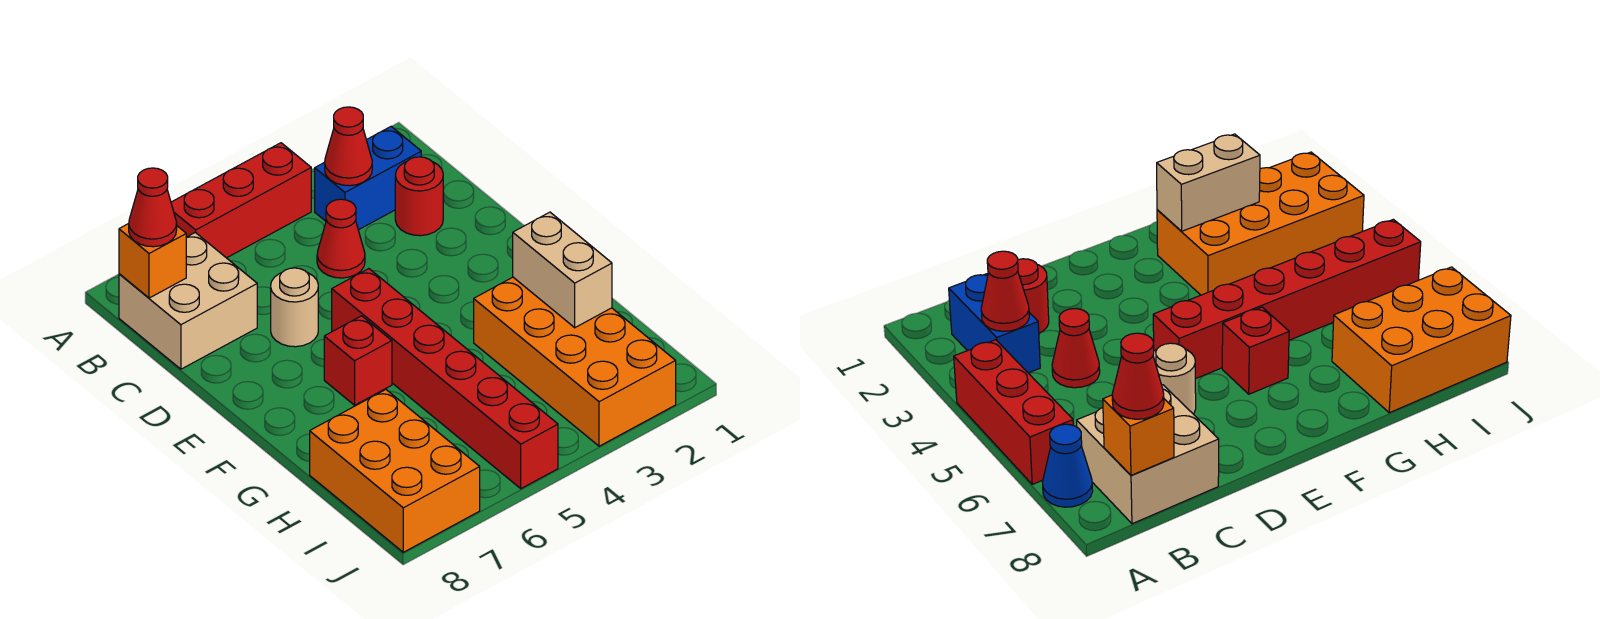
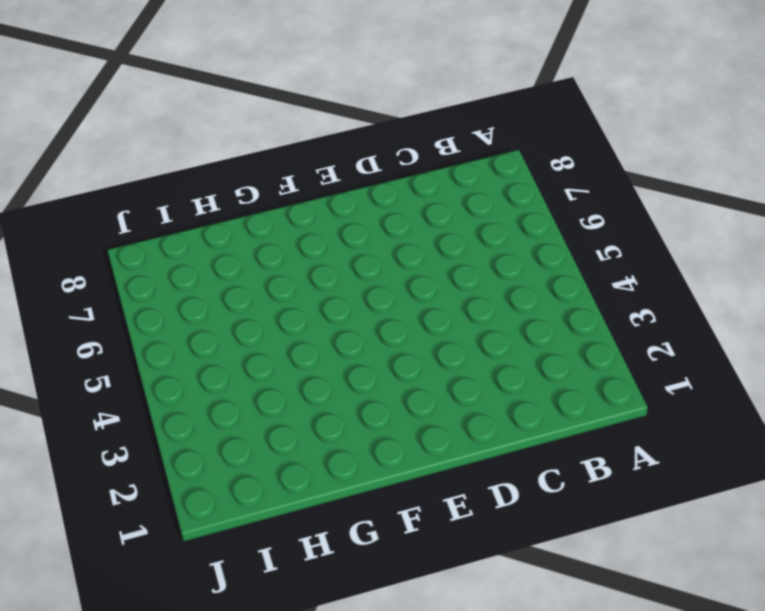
none -> red brick A4:A6 level 1
none -> blue cone A7 level 1
none -> blue brick B2:B3 level 1

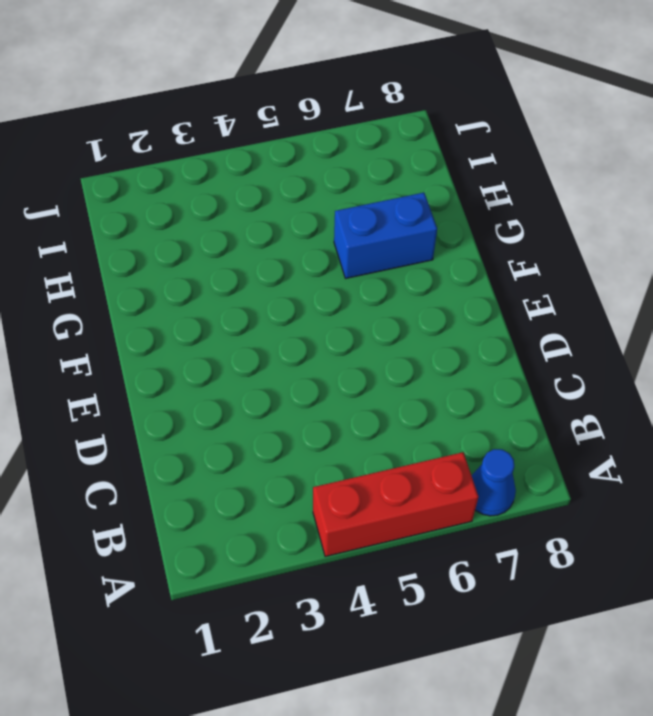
blue brick G6:G7 level 1 -> blue brick B2:B3 level 1
none -> tan brick B7:C8 level 1
none -> red round brick C2 level 1
none -> red cone C4 level 1

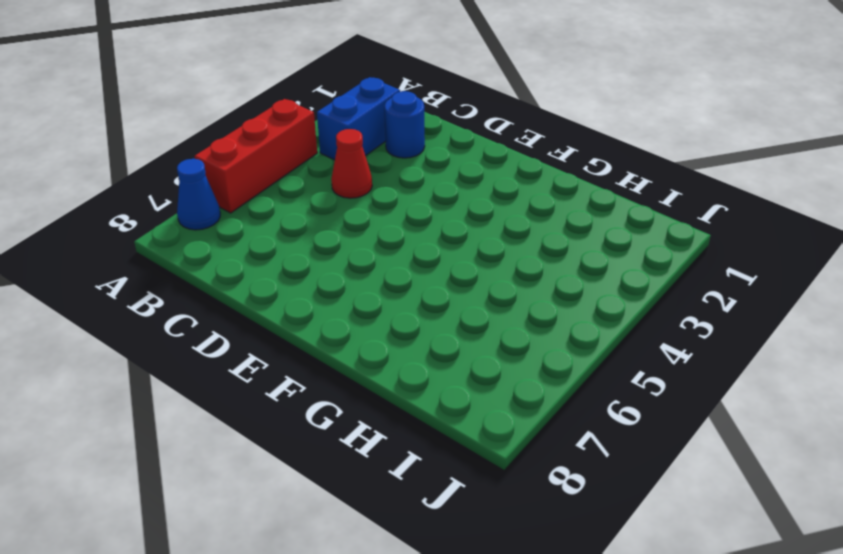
blue round brick C2 level 1 -> red round brick C2 level 1
none -> tan brick B7:C8 level 1
none -> tan round brick D6 level 1
none -> red brick E5:J5 level 1

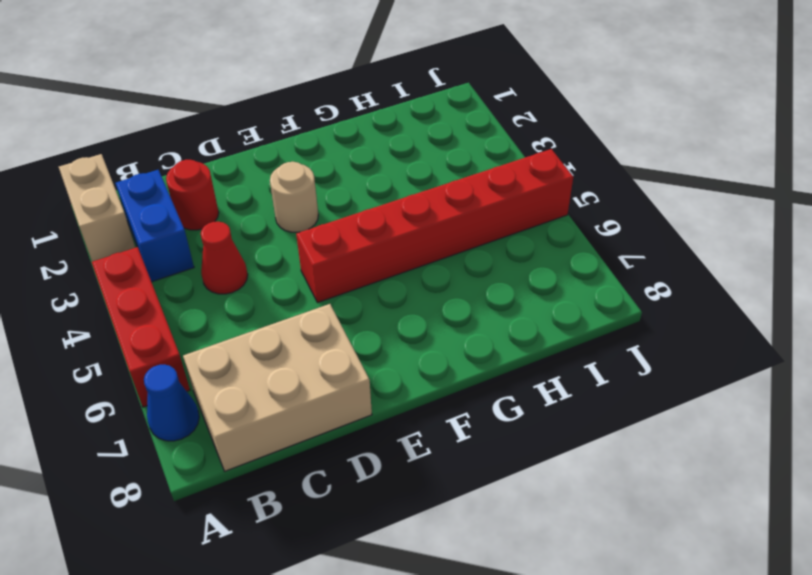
tan brick A1:A2 level 1 -> tan brick G2:H2 level 2
tan brick B7:D8 level 1 -> tan brick B7:C8 level 1
tan round brick E3 level 1 -> tan round brick D6 level 1
none -> red brick F6 level 1
none -> orange brick G2:J3 level 1
none -> orange brick H7:J8 level 1

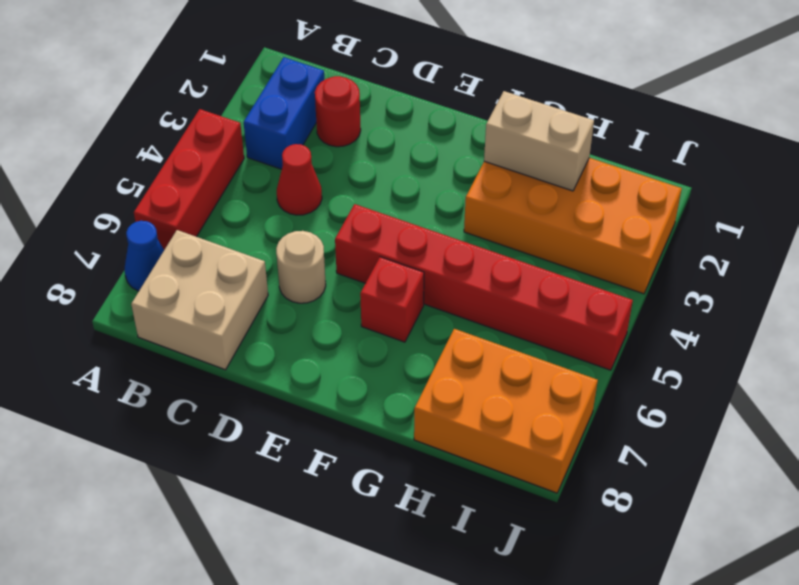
none -> red cone B3 level 2
none -> orange brick B8 level 2
none -> red cone B8 level 3

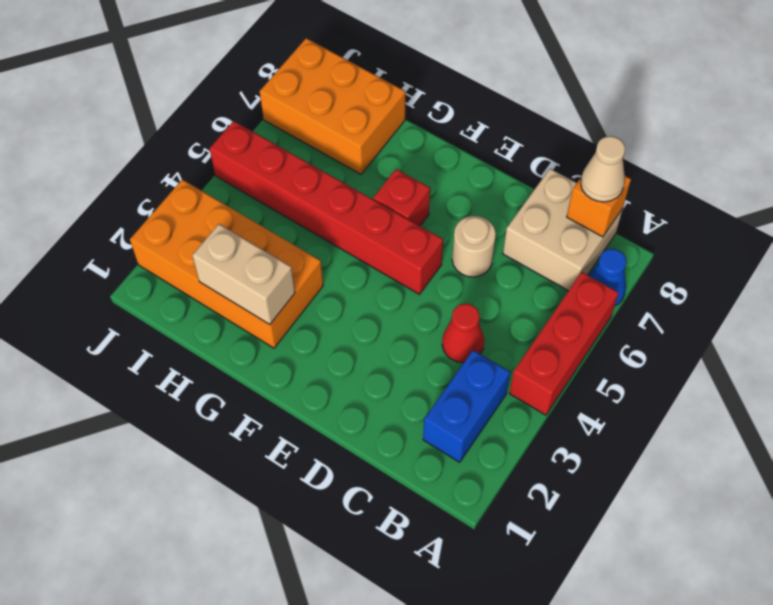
tan cone B8 level 3 -> red cone B8 level 3
none -> red round brick C2 level 1
none -> red cone B3 level 2

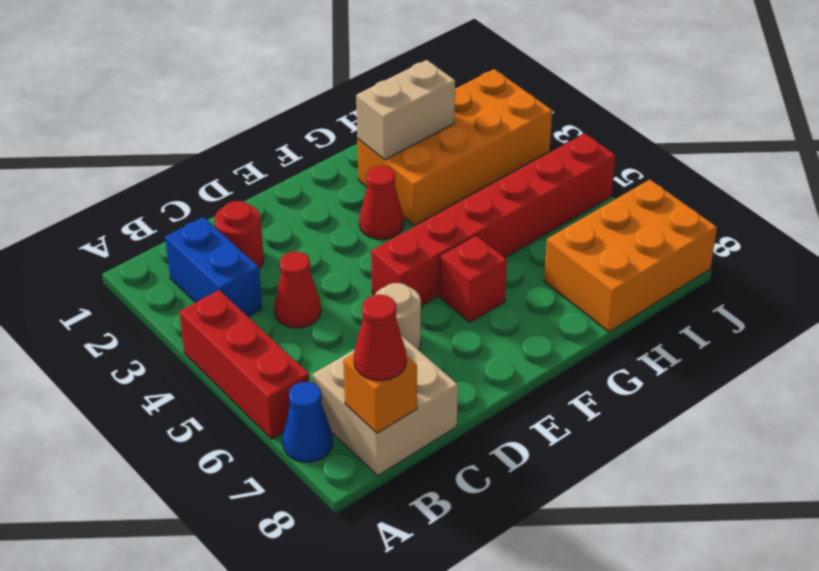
red cone F3 level 1 -> red cone B3 level 2

